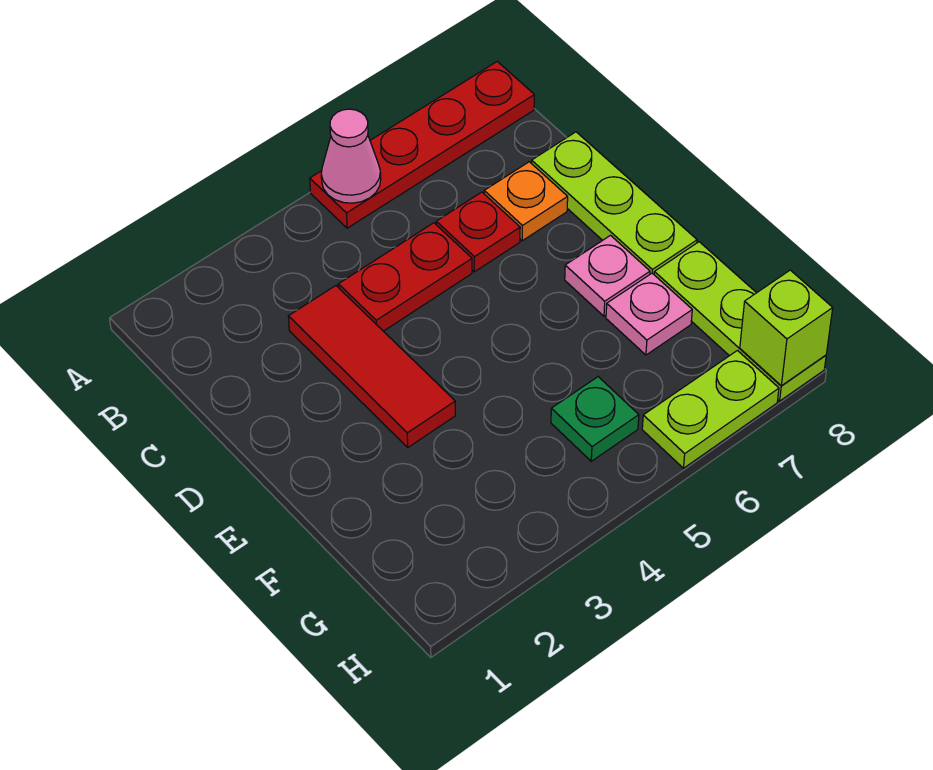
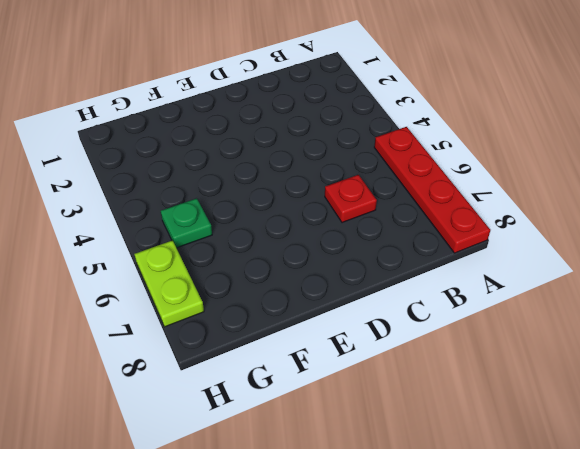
none -> red tile C3:E3 level 1
none -> red plate C4:C5 level 1
none -> orange plate C7 level 1

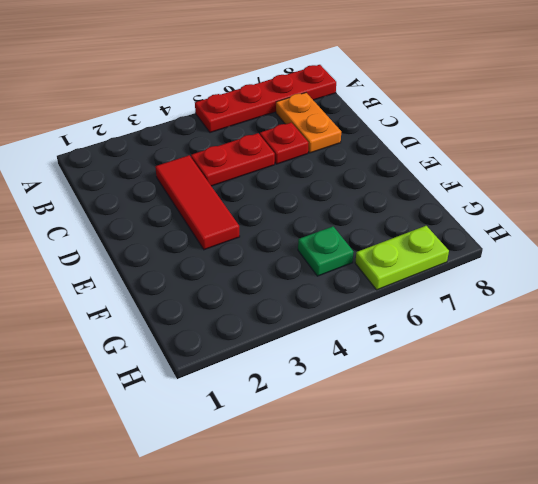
orange plate B7:C7 level 1 -> orange plate C7 level 1
none -> lime plate C8:E8 level 1
none -> pink plate E7 level 1
none -> pink plate F7 level 1

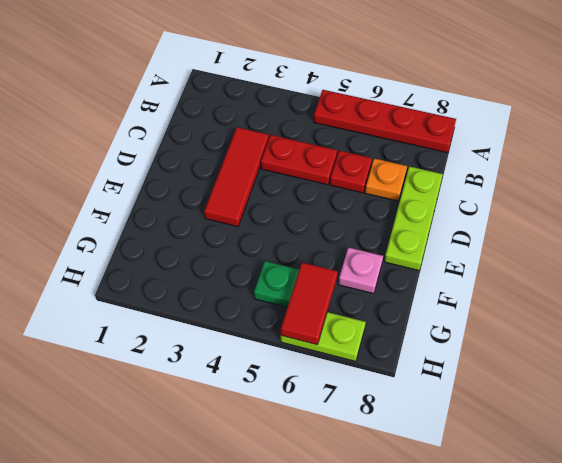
red tile G6:H6 level 2 -> none
none -> pink plate E7 level 1
none -> lime plate F8:H8 level 1
none -> pink cone A5 level 2

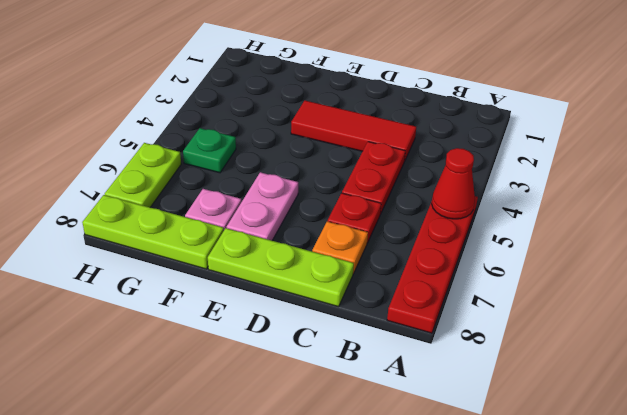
red cone A5 level 2 -> pink cone A5 level 2
pink plate E6:E7 level 1 -> pink plate E7 level 1
none -> lime brick H8 level 2

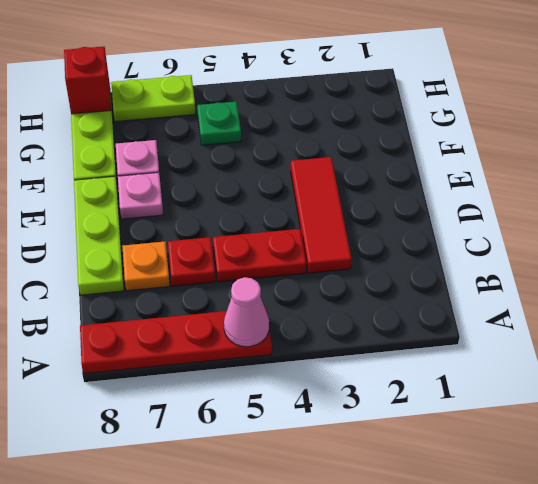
red brick H8 level 2 -> lime brick H8 level 2

